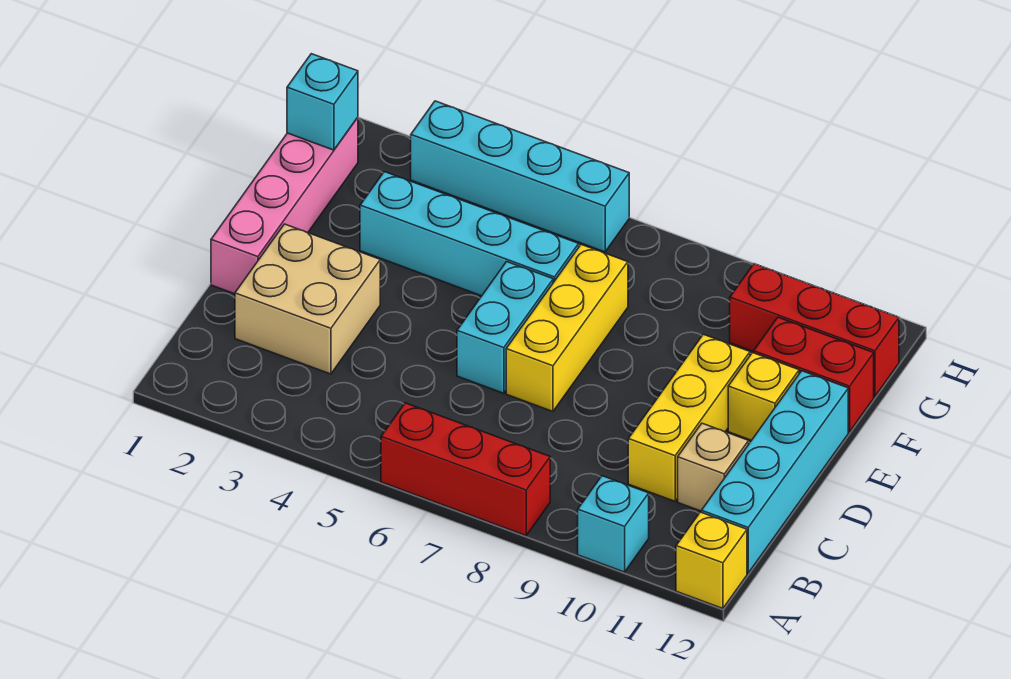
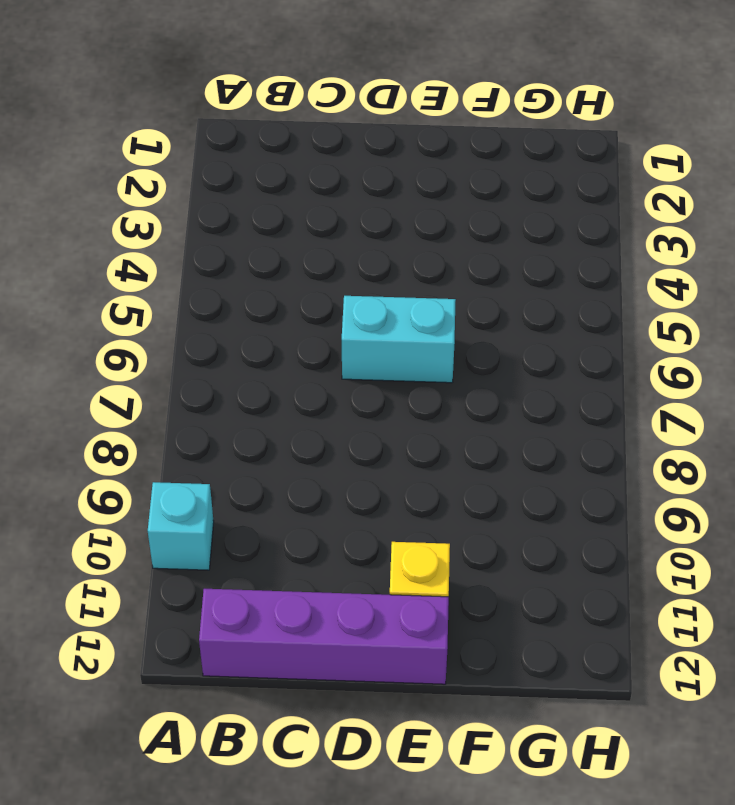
purple brick B12:E12 level 1 -> cyan brick B12:E12 level 1
none -> red brick A6:A8 level 1
none -> yellow brick A12 level 1
none -> tan brick C2:D3 level 1

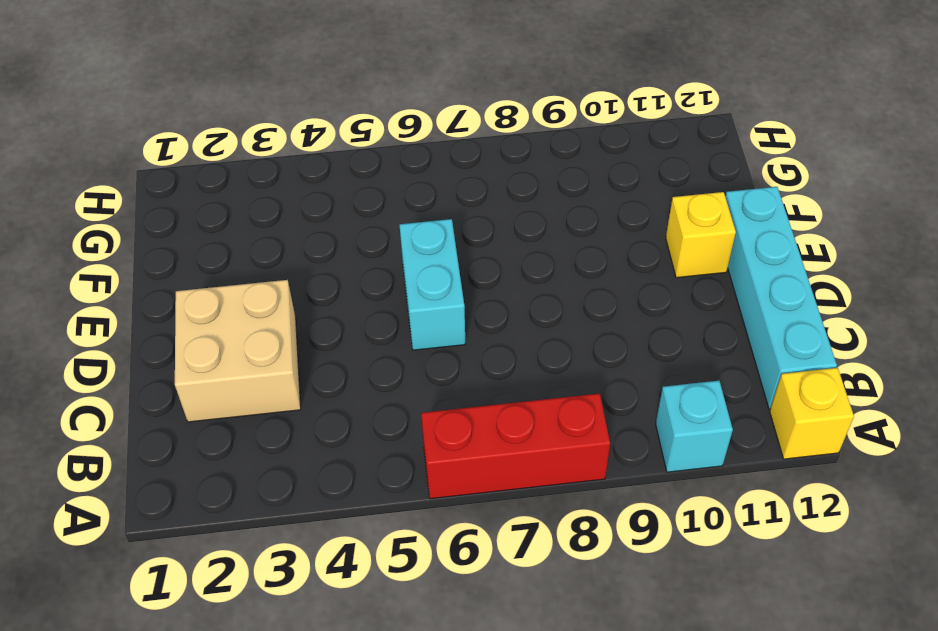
none -> yellow brick C10:E10 level 1
none -> tan brick C11 level 1
none -> pink brick D1:G1 level 1

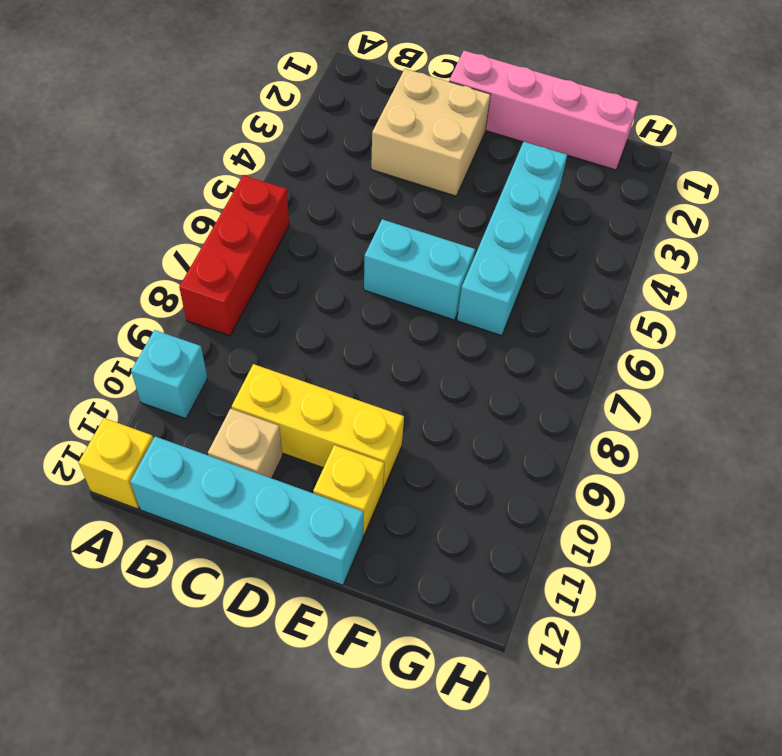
none -> yellow brick D7:F7 level 1
none -> red brick F11:F12 level 1
none -> red brick G10:G12 level 1

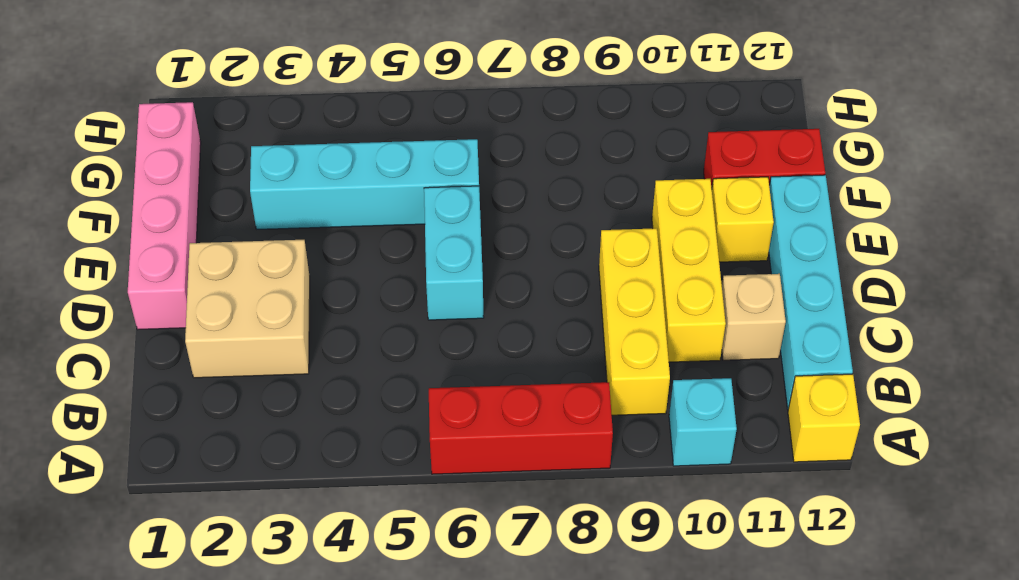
yellow brick B9:D9 level 1 -> yellow brick D7:F7 level 1
none -> red brick G10:G12 level 1
none -> cyan brick H3:H6 level 1
none -> cyan brick G1 level 2

